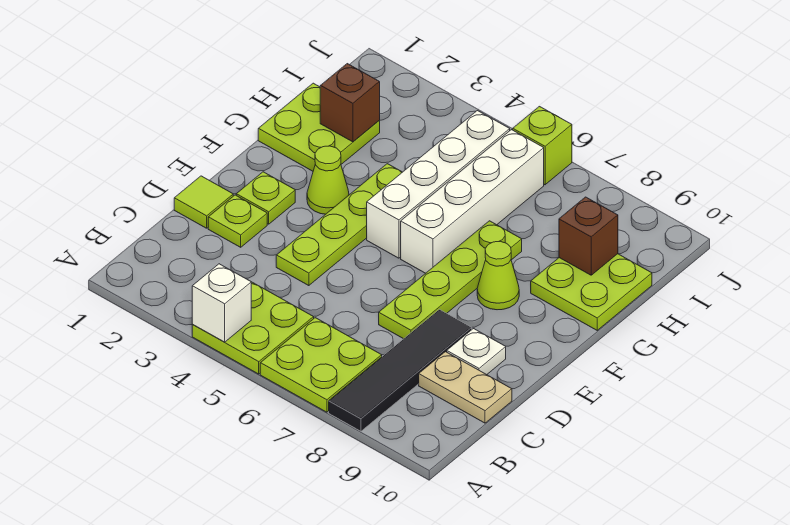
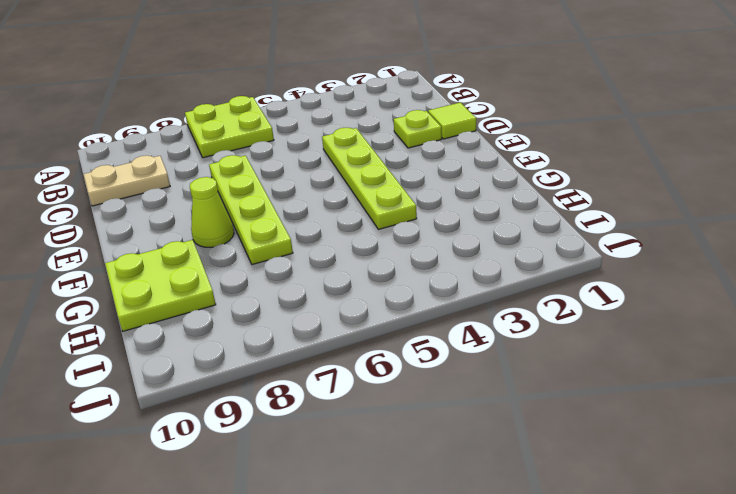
none -> lime plate A4:B5 level 1
none -> black tile A8:D8 level 1
none -> white plate D9 level 1

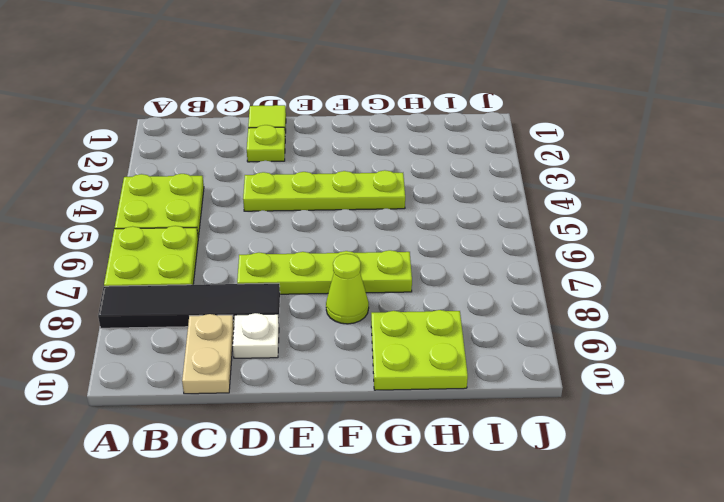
none -> lime plate E2 level 1
none -> lime cone F3 level 1
none -> white brick F5:I5 level 1

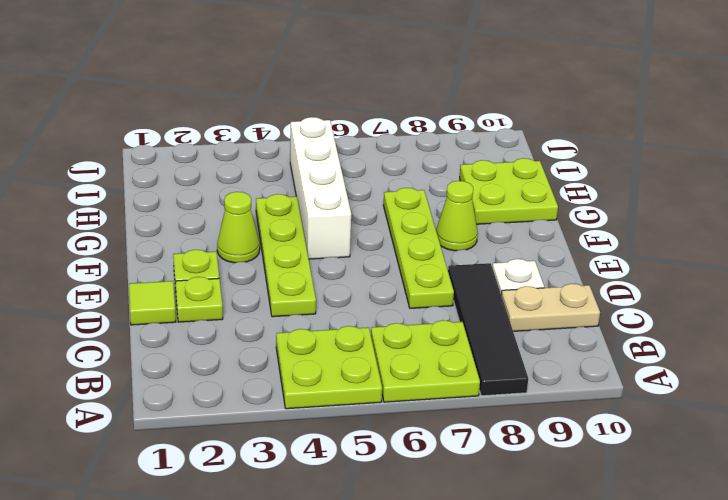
none -> white brick F6:I6 level 1
none -> lime plate G1:H2 level 1
none -> lime brick J6 level 1

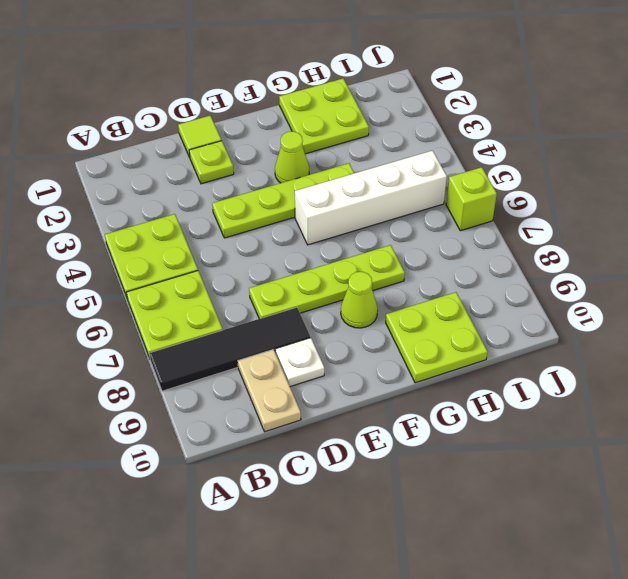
none -> lime plate E2 level 1
none -> white brick F6:I6 level 1
none -> white brick A4 level 2

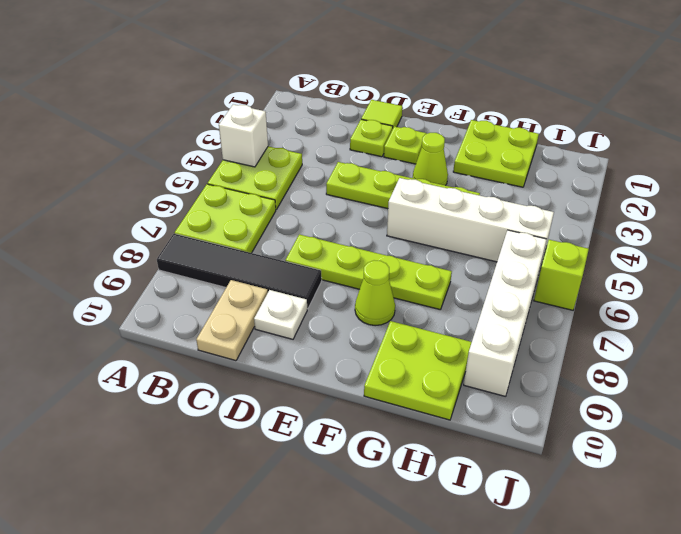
white brick I6:I9 level 1 -> white brick F6:I6 level 1
none -> brown brick H2 level 2
none -> brown brick H9 level 2

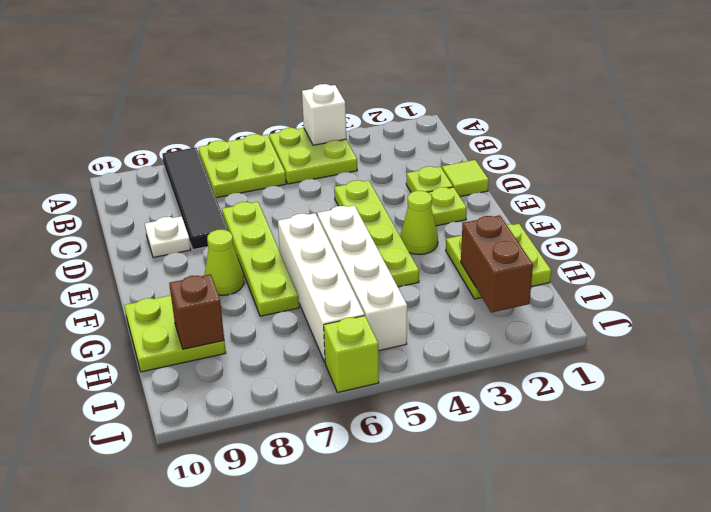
brown brick H2:I2 level 2 -> brown brick H2 level 2
none -> tan plate C9:C10 level 1

